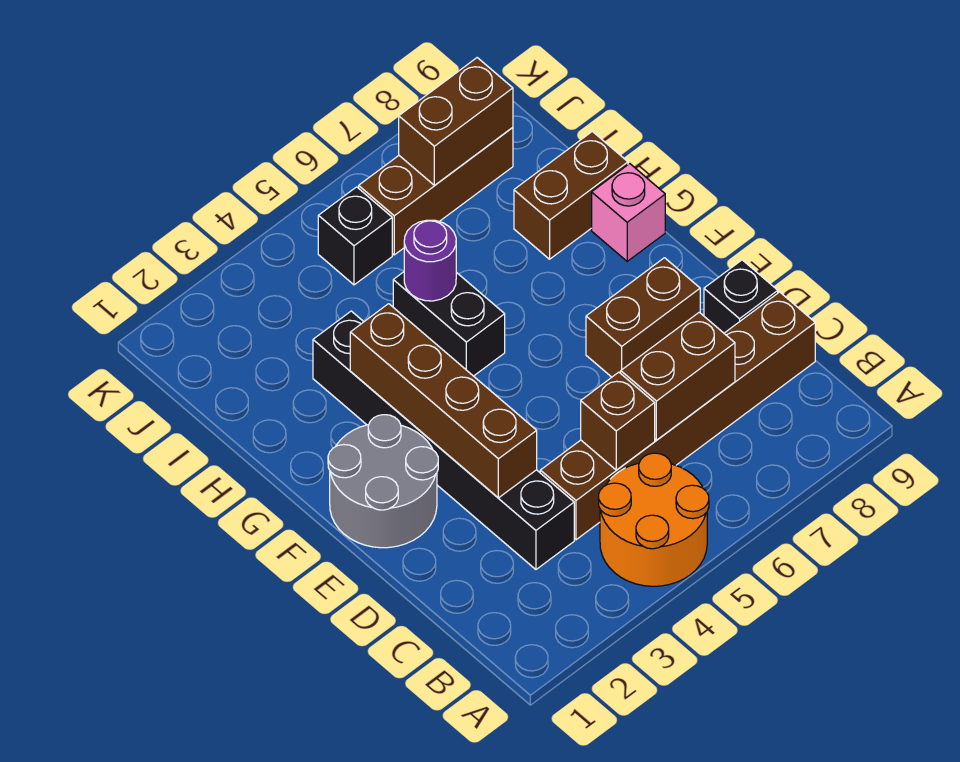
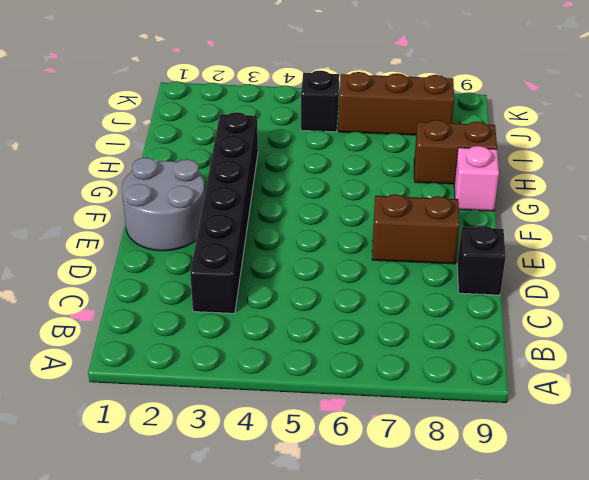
none -> orange round brick A4:B5 level 1
none -> brown brick C4:C9 level 1
none -> black brick G5:H5 level 1

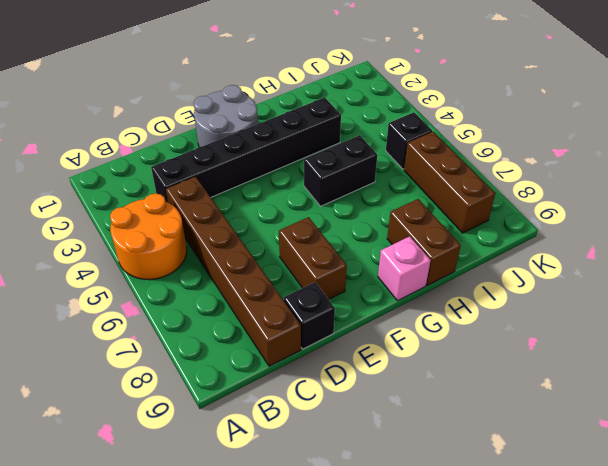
none -> brown brick C5 level 2
none -> brown brick C6:C7 level 2
none -> brown brick D3:G3 level 2

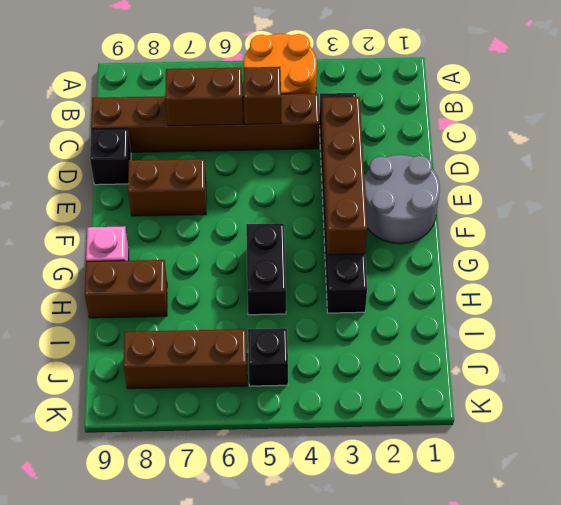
none -> purple round brick H5 level 2
none -> brown brick J7:J8 level 2

